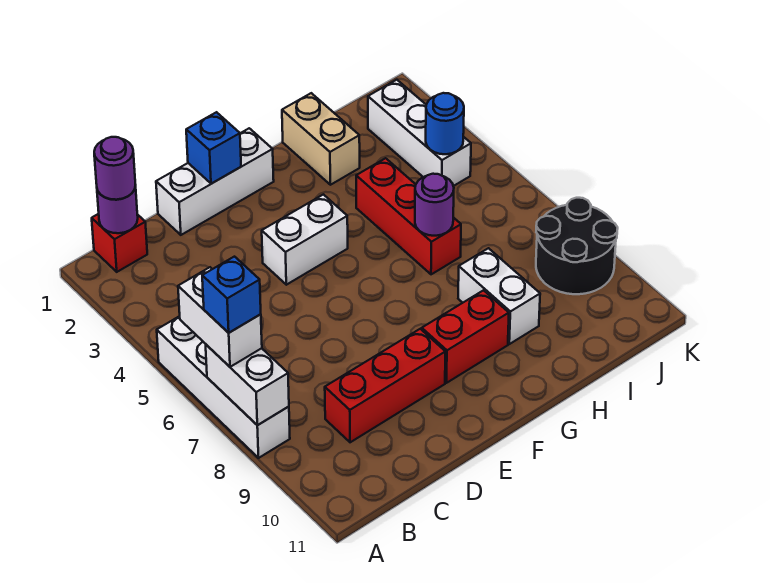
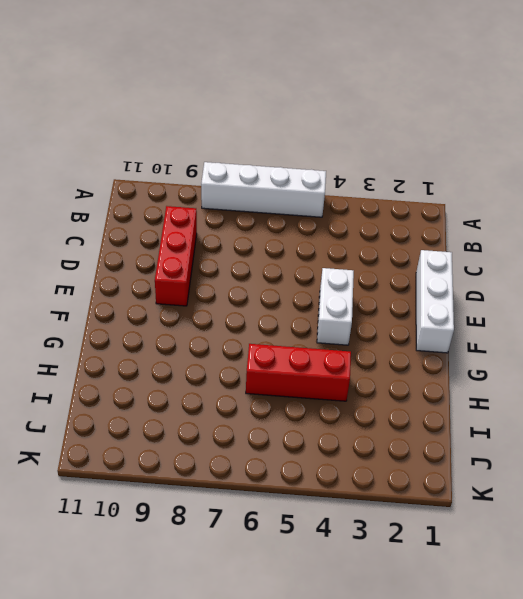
none -> red brick B1 level 1
none -> red brick F9:G9 level 1
none -> tan brick H1:H2 level 1

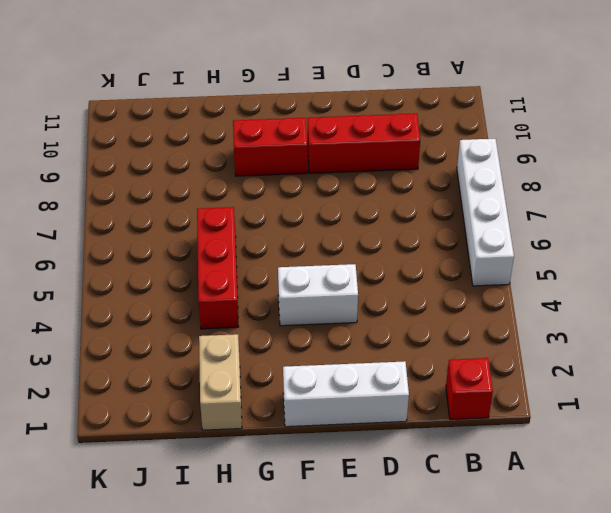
none -> white brick H8:H9 level 1
none -> white brick J2:J4 level 1
none -> black round brick J8:K9 level 1

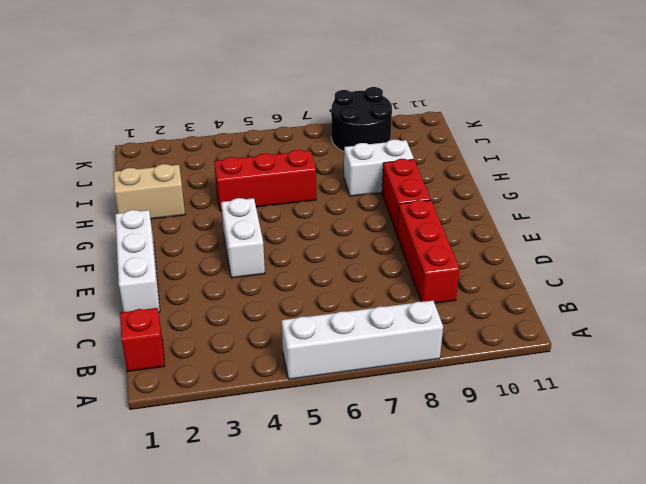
none -> white brick J2:J4 level 1
none -> white brick A7:A8 level 2
none -> purple round brick B1 level 2

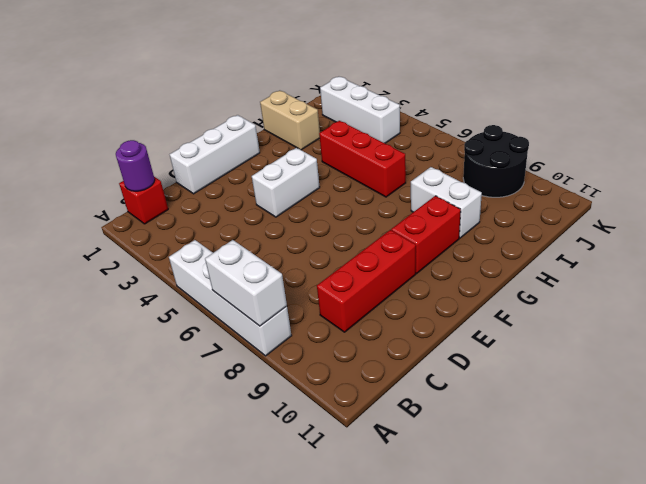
none -> blue brick E1 level 2
none -> purple round brick H6 level 2
none -> blue round brick J4 level 2

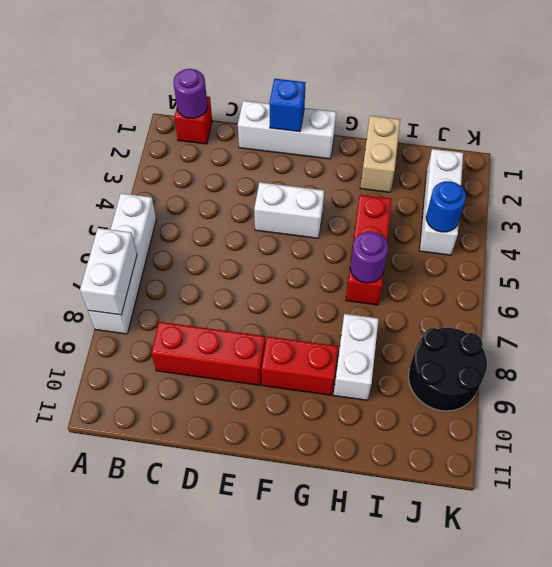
none -> white brick A6:A7 level 3
none -> purple round brick B1 level 3
none -> blue brick A7 level 4

